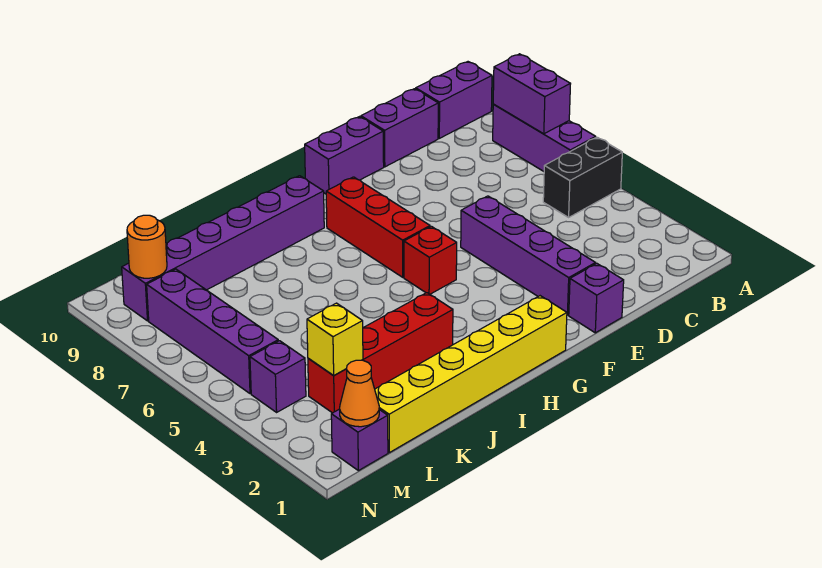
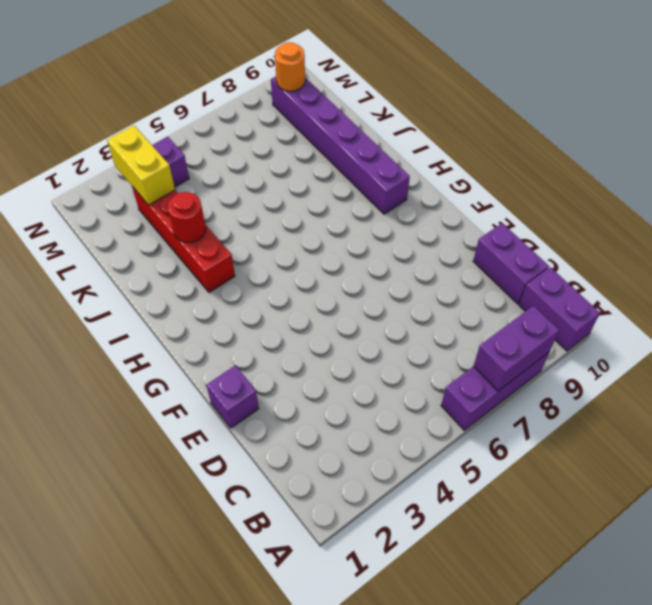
red round brick J3 level 2 -> none
yellow brick L3:M3 level 2 -> yellow brick L3 level 2
none -> black brick A5:B5 level 1
none -> purple brick E2:E5 level 1
none -> purple brick E10:F10 level 1

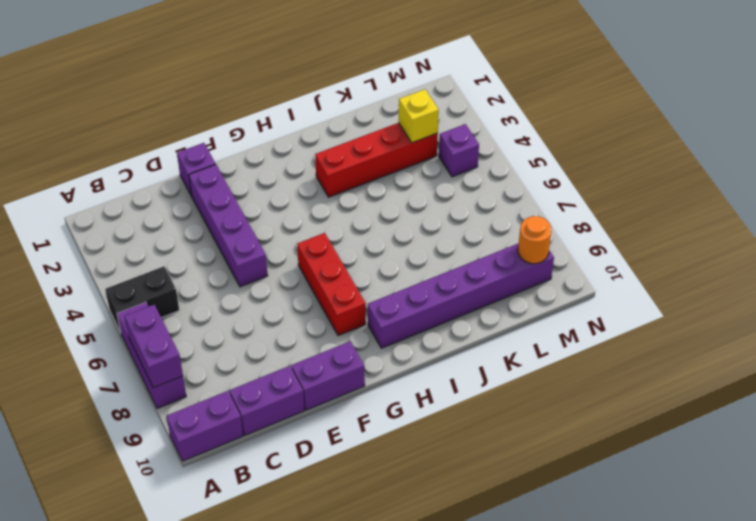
none -> yellow brick G1:L1 level 1
none -> red brick G5 level 1
none -> purple brick M1 level 1

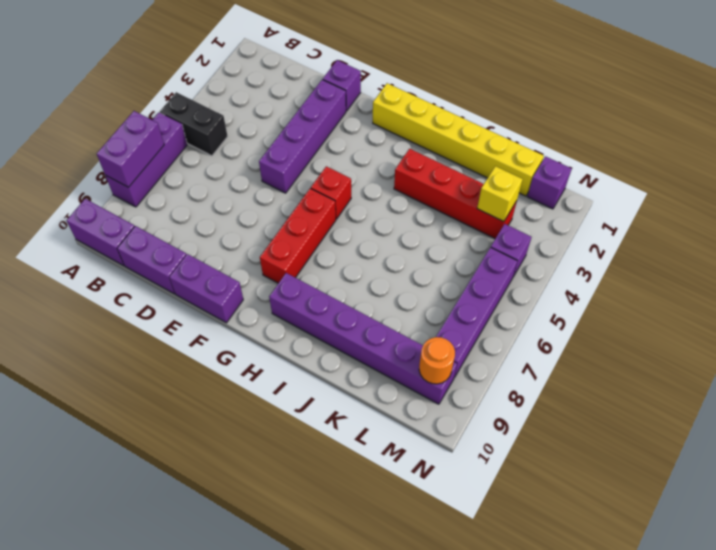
none -> orange cone M1 level 2

